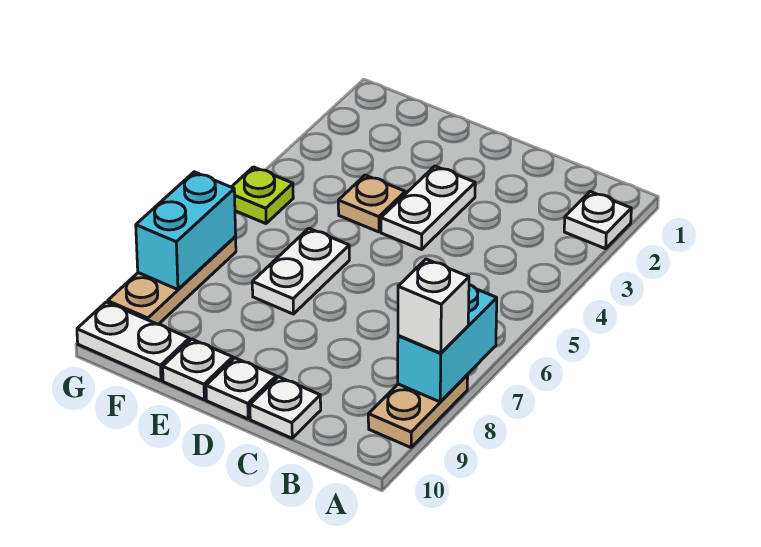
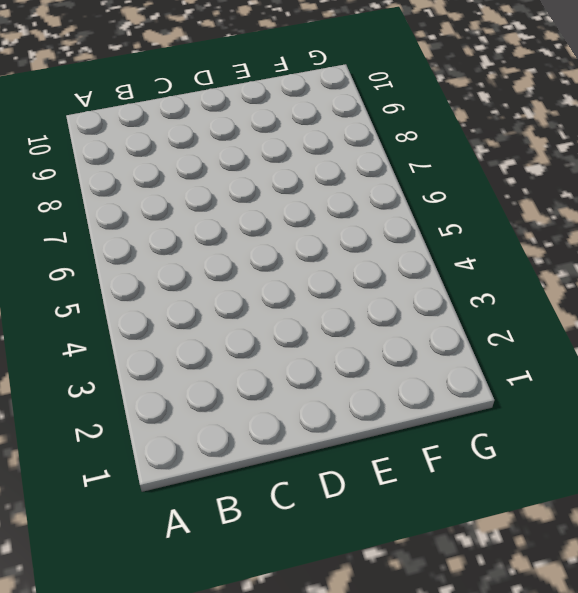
none -> white plate A2 level 1
none -> tan plate A8:A9 level 1
none -> white plate C10 level 1

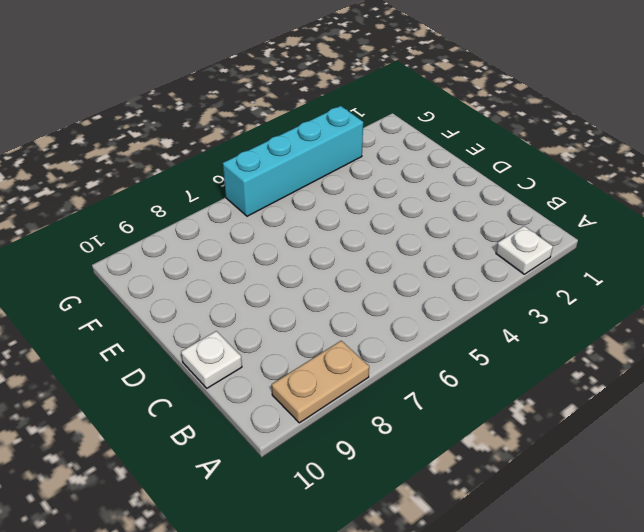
cyan brick G3:G6 level 1 -> lime plate G5 level 1
none -> white plate D3:D4 level 1
none -> white plate D10 level 1
none -> tan plate E4 level 1

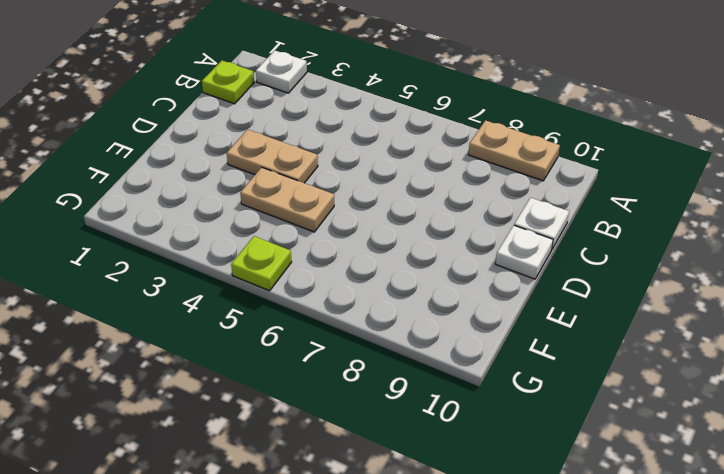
lime plate B1 level 1 -> none
tan plate D3:D4 level 1 -> white plate D3:D4 level 1
tan plate E4:E5 level 1 -> tan plate E4 level 1
none -> white plate E6:E7 level 1
none -> white plate E10 level 1
none -> white plate F10:G10 level 1

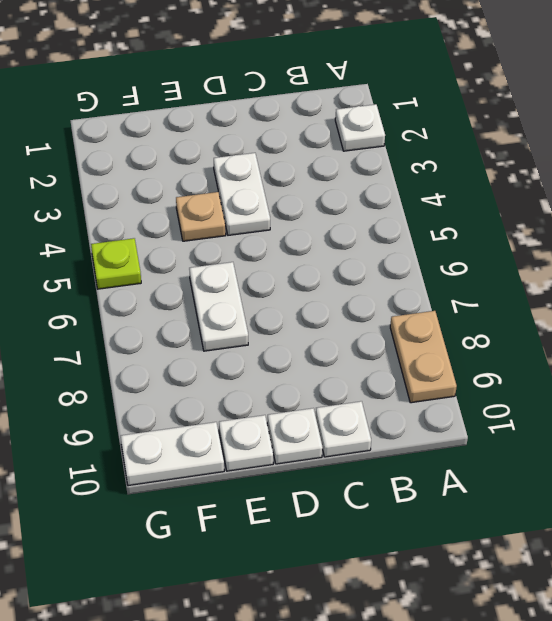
none -> tan plate G7:G9 level 1
none -> cyan brick A7:A8 level 2
none -> cyan brick G7:G8 level 2

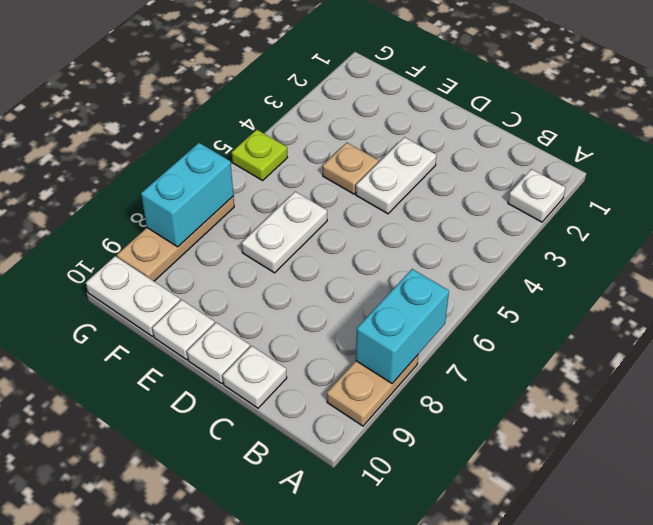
none -> white brick A8 level 3

